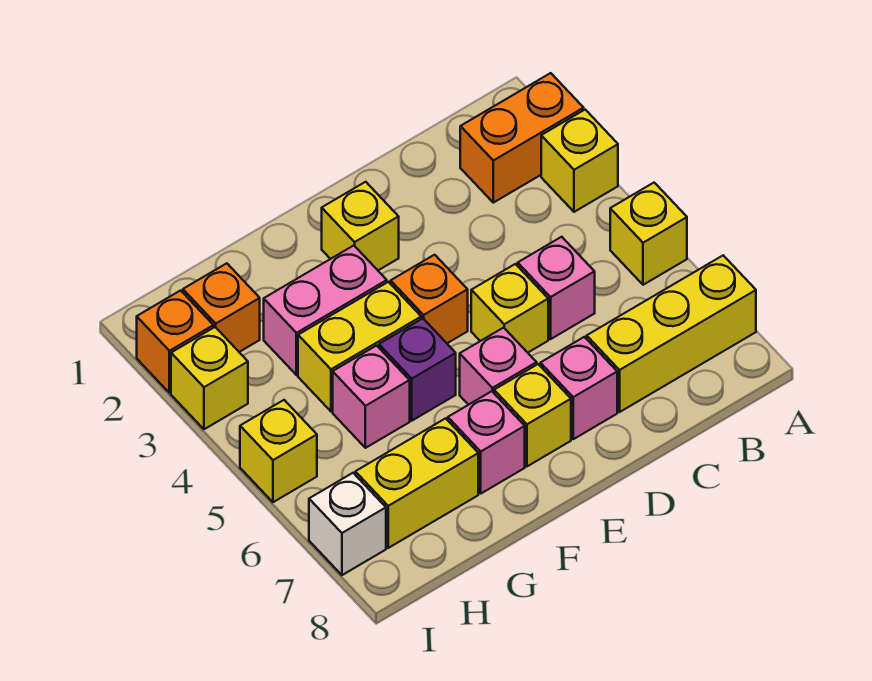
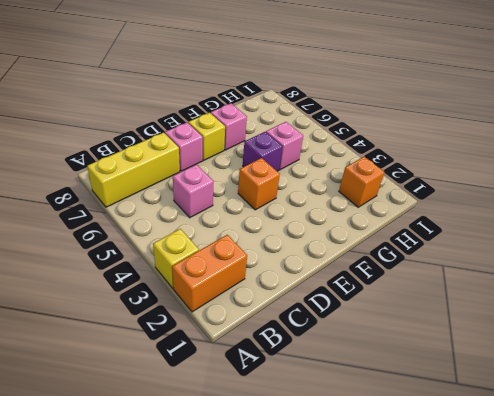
none -> yellow brick A5 level 1
none -> yellow brick D5 level 1
none -> yellow brick E2 level 1

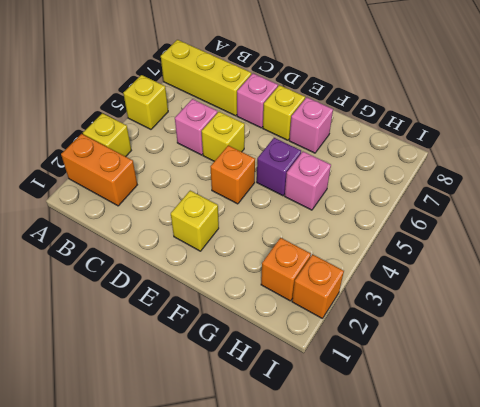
none -> pink brick E6 level 1
none -> pink brick F3:G3 level 1
none -> yellow brick F4:G4 level 1

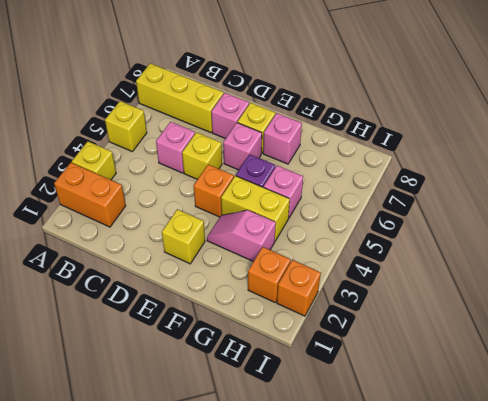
pink slope F3:G3 level 1 top G -> pink brick F3:G3 level 1
none -> yellow brick G7:H7 level 1
none -> yellow brick I3 level 1
none -> yellow brick I5 level 1

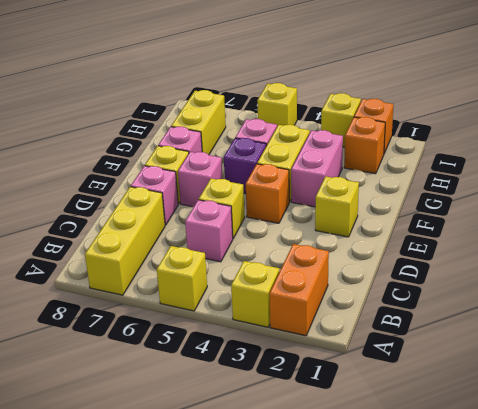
none -> white brick I7 level 1

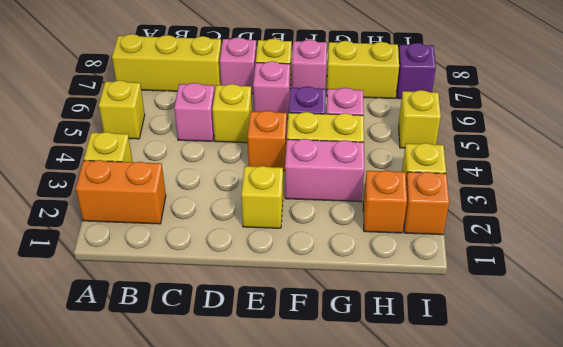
purple brick I7 level 1 -> white brick I7 level 1

